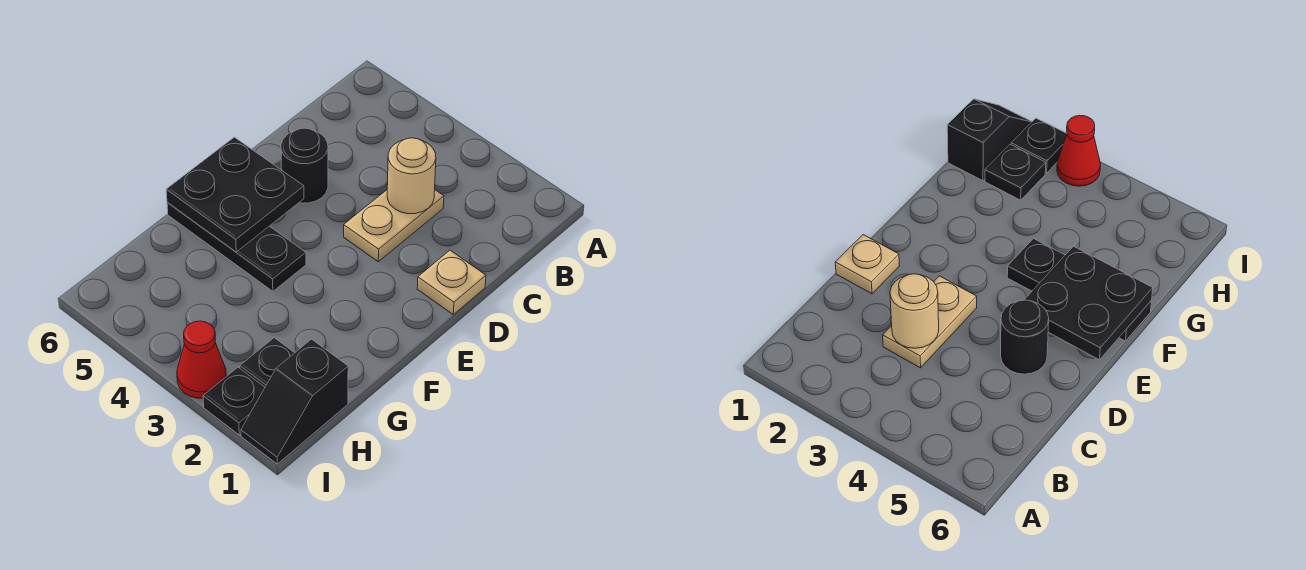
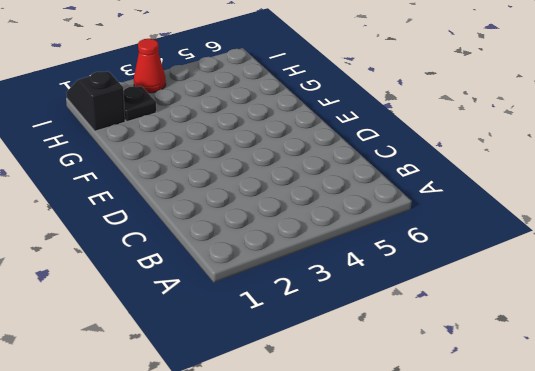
none -> tan plate C3:D3 level 1
none -> tan plate D1 level 1

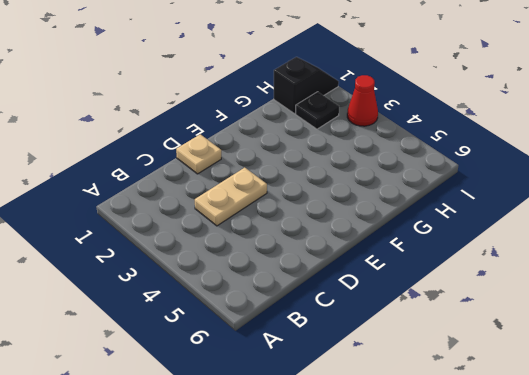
none -> black round brick D5 level 1
none -> black plate F4:F6 level 1

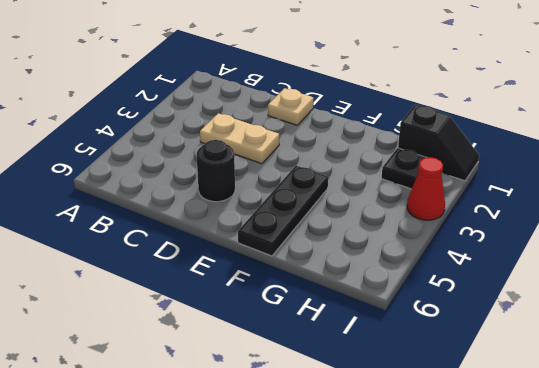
none -> black plate I2 level 1
none -> tan round brick C3 level 2

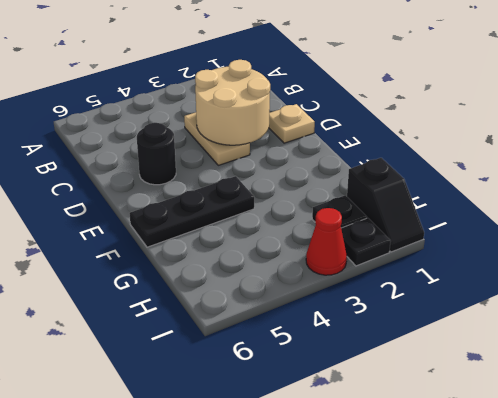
tan round brick C2:D3 level 2 -> tan round brick C3 level 2
none -> black plate E5:F6 level 2

